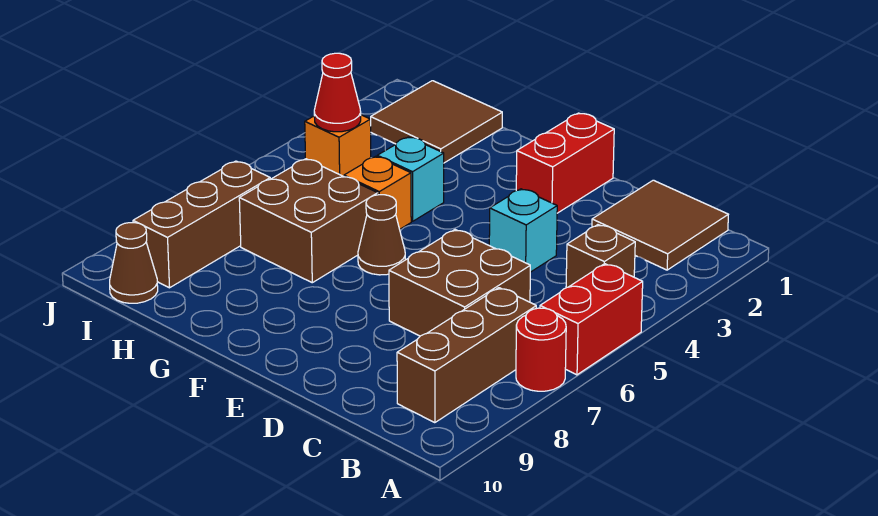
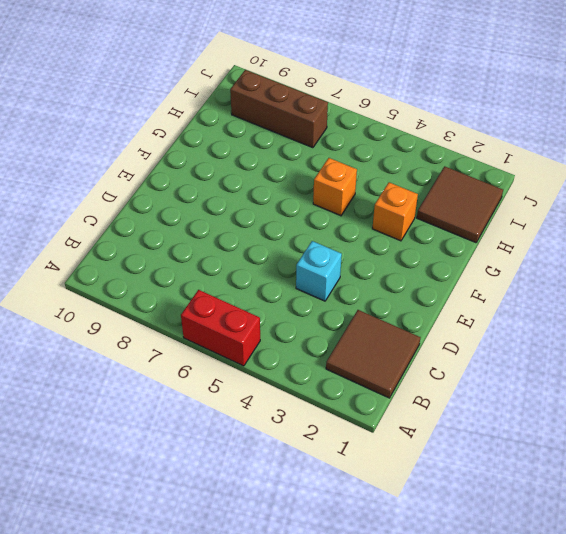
orange brick G3 level 1 -> orange brick I4 level 1
none -> red round brick A7 level 1
none -> brown brick B4 level 1
none -> brown brick B7:B9 level 1

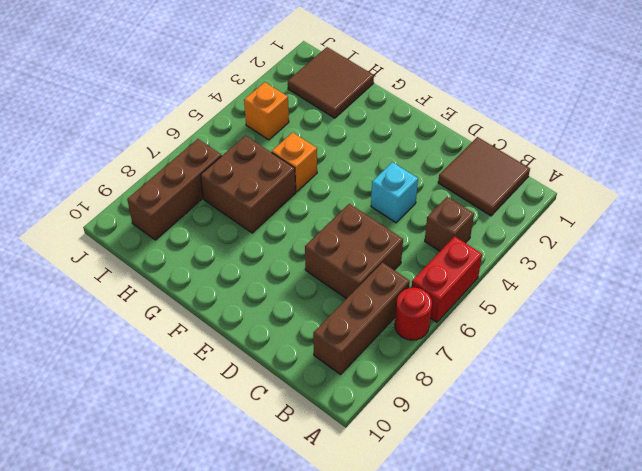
none -> red brick E1:E2 level 1
none -> brown cone F6 level 1
none -> cyan brick G4 level 1

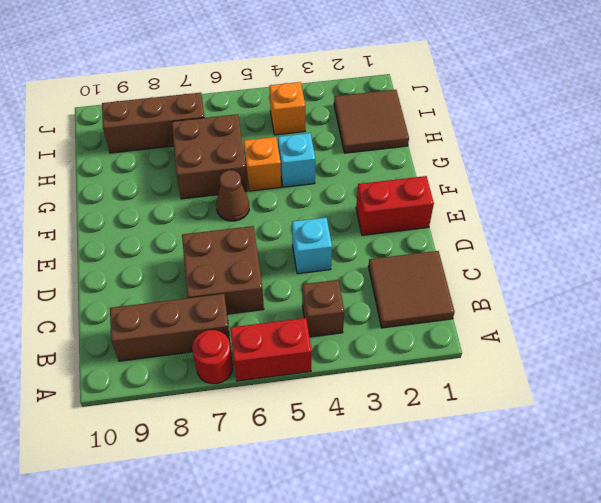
none -> brown cone I10 level 1
none -> red cone I4 level 2

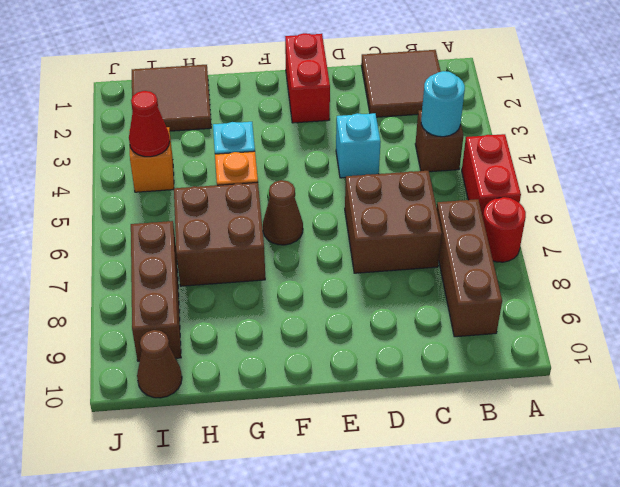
cyan round brick B4 level 2 -> none

